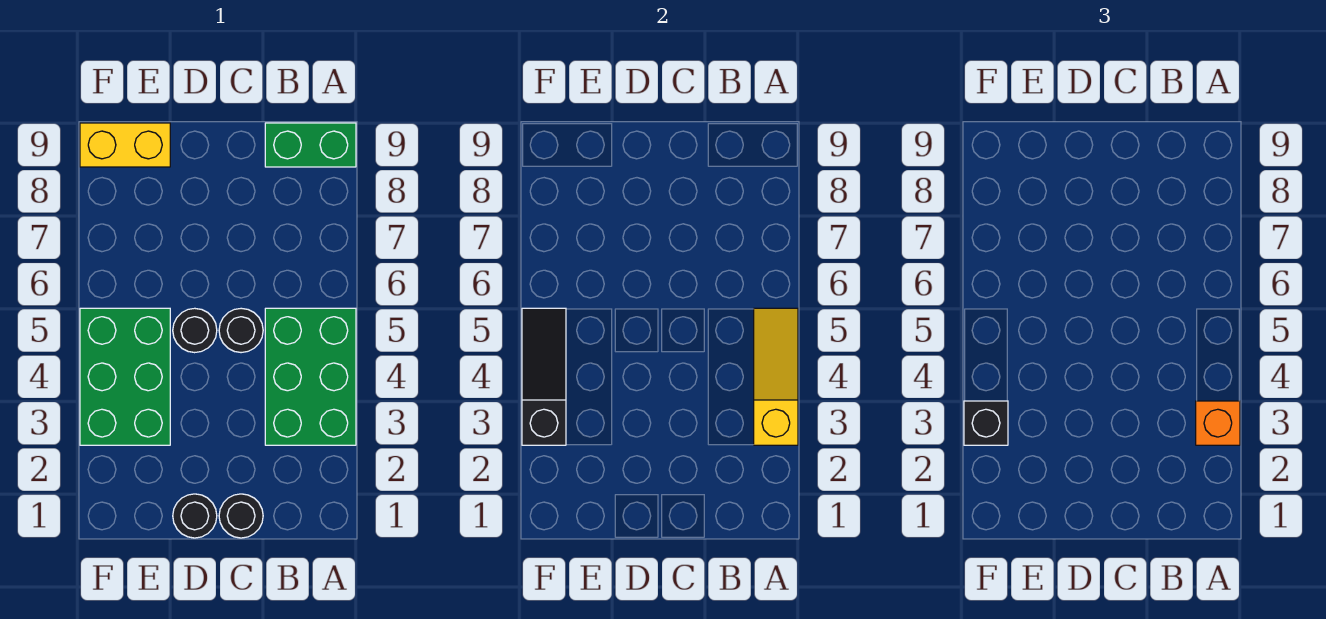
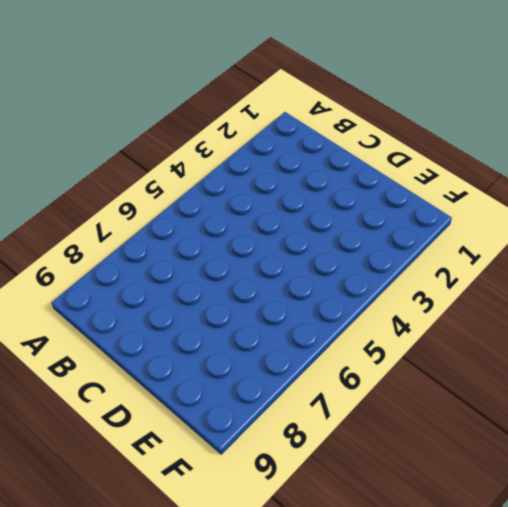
none -> green brick A3:B5 level 1
none -> green brick A9:B9 level 1
none -> black round brick C1 level 1

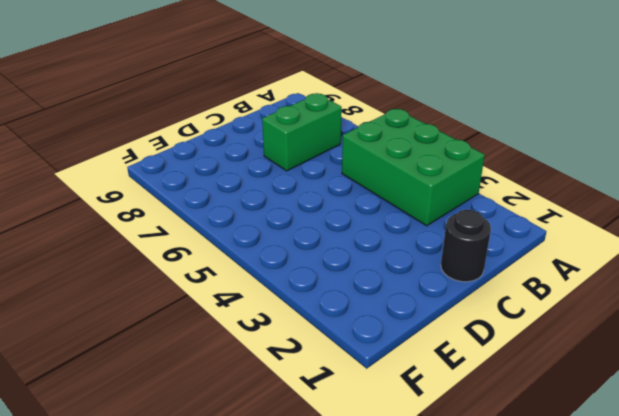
green brick B7:C7 level 1 -> green brick A9:B9 level 1
none -> black round brick C5 level 1
none -> black round brick D1 level 1
none -> black round brick D5 level 1

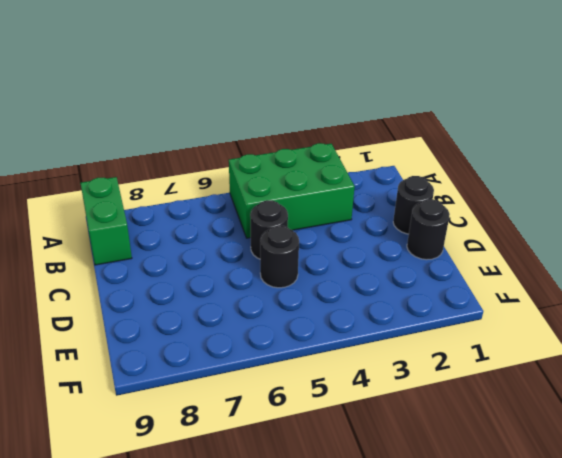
none -> green brick E3:F5 level 1
none -> yellow brick E9:F9 level 1
none -> yellow slope A3:A5 level 2 top 3

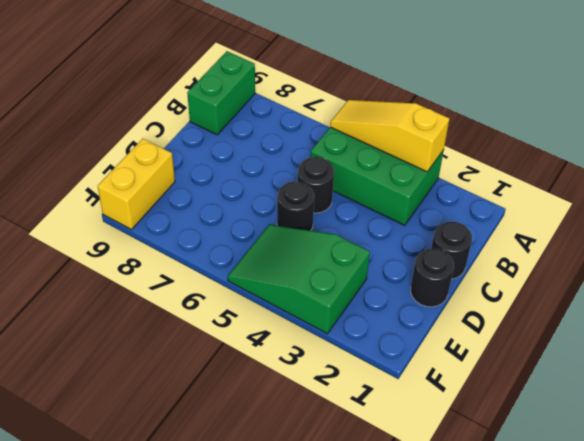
green slope E3:F5 level 1 top 3 -> green brick E3:F5 level 1
none -> black slope F3:F5 level 2 top 3
none -> orange brick A3 level 3
none -> black brick F3 level 3

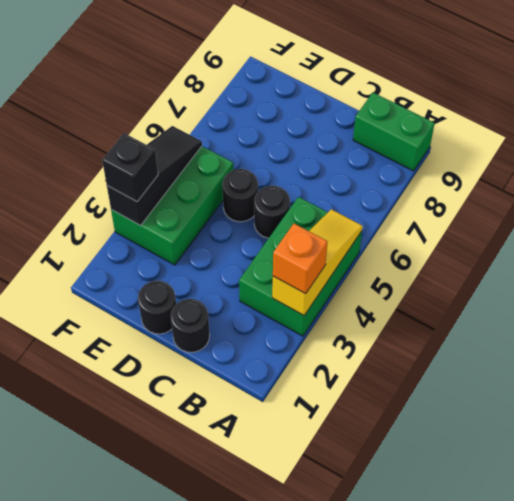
none -> yellow brick E9:F9 level 1

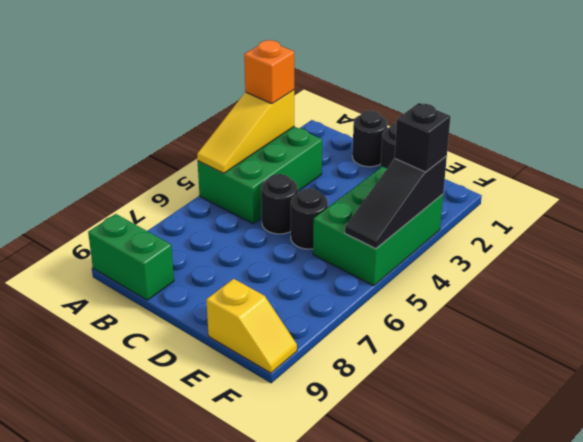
yellow slope E9:F9 level 1 top E -> yellow brick E9:F9 level 1

